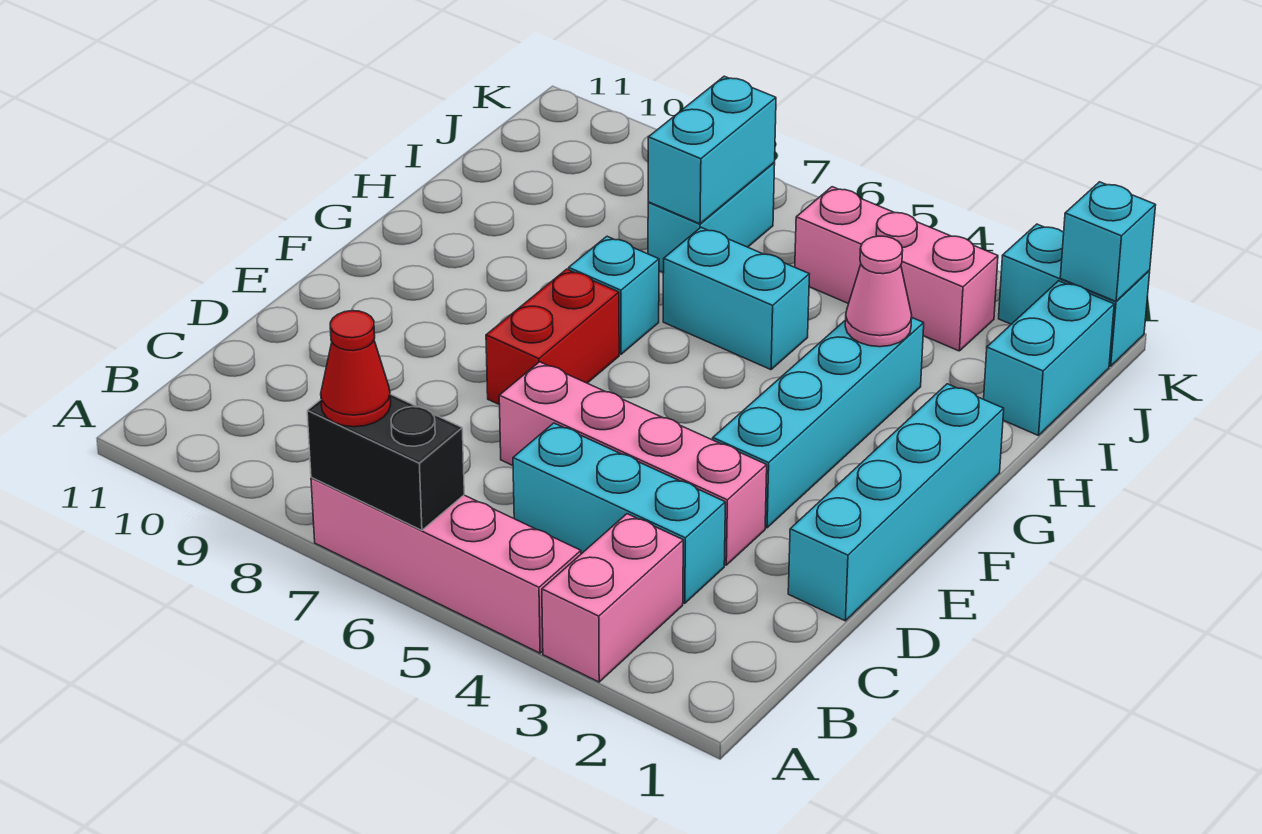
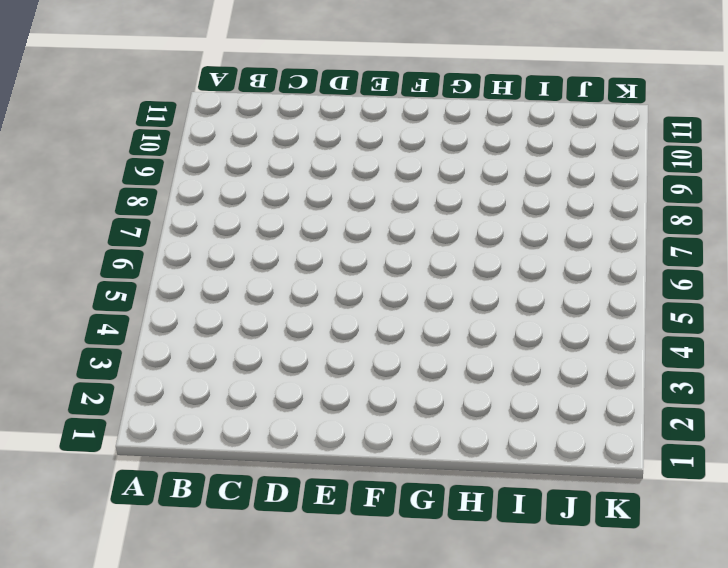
none -> pink brick A3:B3 level 1
none -> pink brick A4:A7 level 1
none -> cyan brick C3:C5 level 1

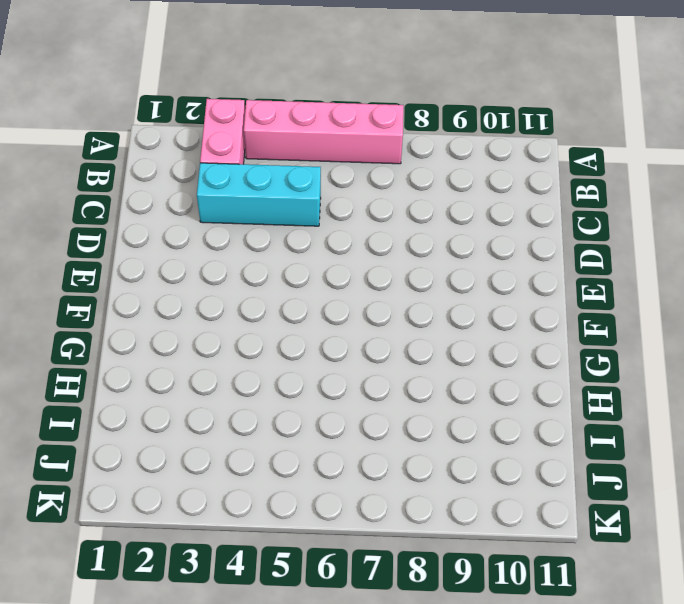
none -> cyan brick D1:G1 level 1
none -> pink brick D3:D6 level 1
none -> cyan brick E3:H3 level 1

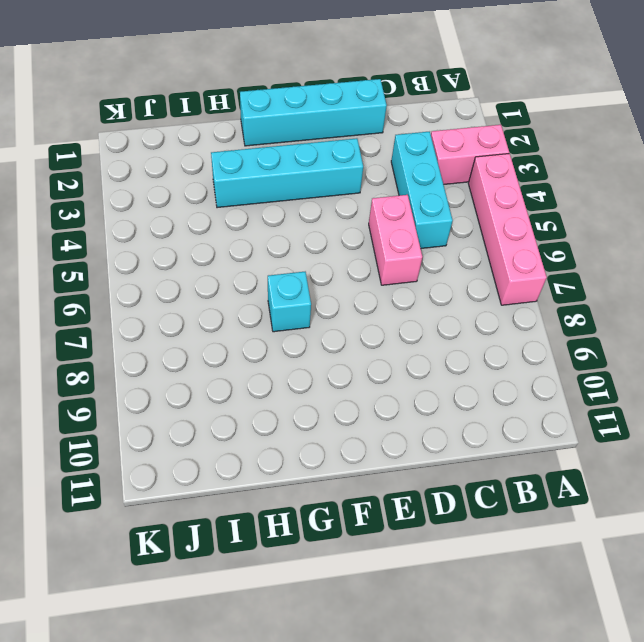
pink brick D5:D6 level 1 -> pink brick D3:D6 level 1
none -> red brick E7:F7 level 1
none -> cyan brick H5:H6 level 1
none -> cyan brick I1:J1 level 1

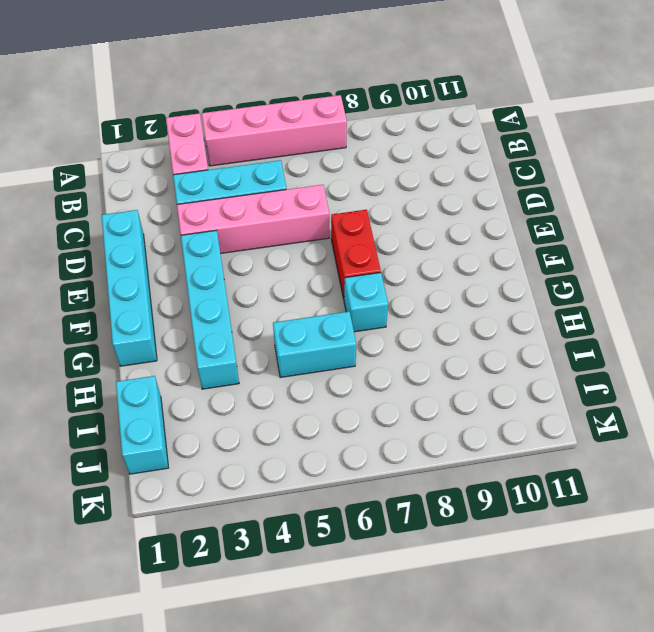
none -> cyan brick I7:J7 level 1
none -> pink brick J3:J5 level 1
none -> cyan brick K1:K2 level 1

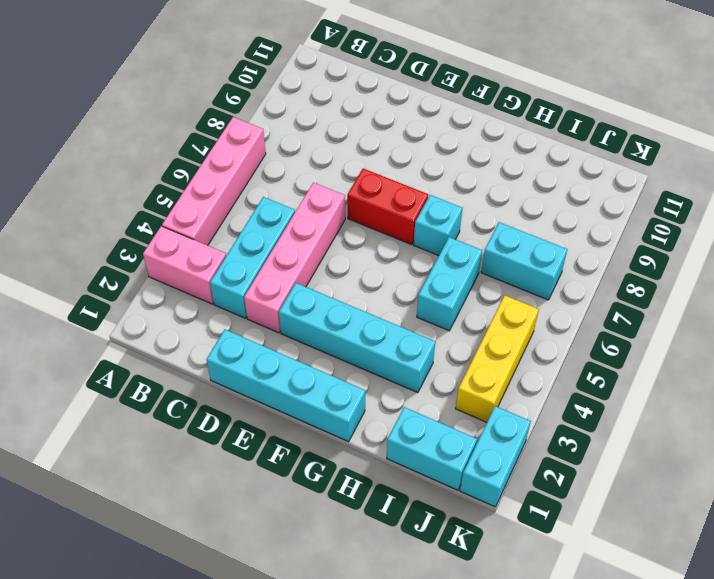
yellow brick J3:J5 level 1 -> pink brick J3:J5 level 1
none -> black brick A6:A7 level 2
none -> pink cone H3 level 2
none -> cyan brick I7:J7 level 2

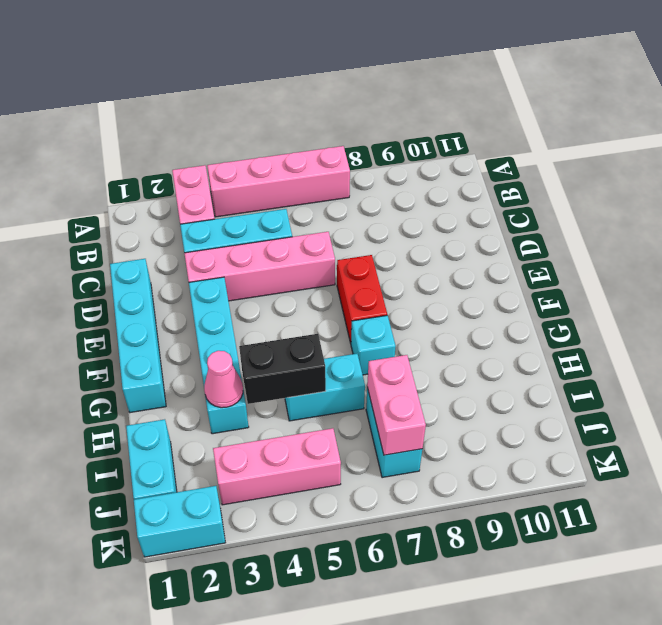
black brick H4:H5 level 2 -> black brick A6:A7 level 2
pink brick I7:J7 level 2 -> cyan brick I7:J7 level 2
none -> cyan brick K1 level 2
none -> red cone A7 level 3

